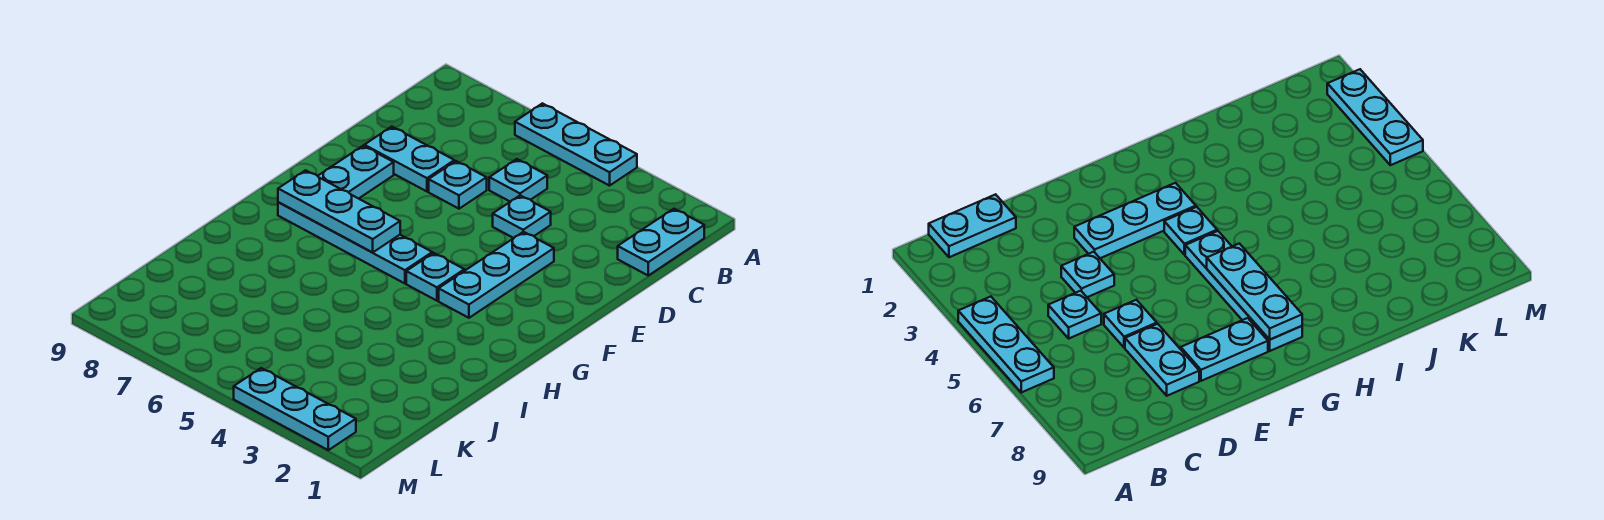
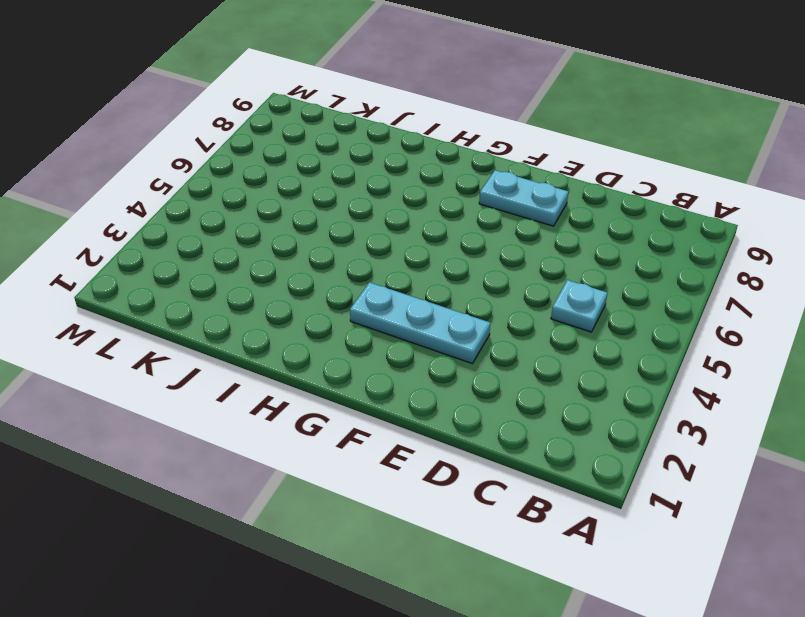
none -> cyan plate A4:A6 level 1
none -> cyan plate B1:C1 level 1
none -> cyan plate D4 level 1

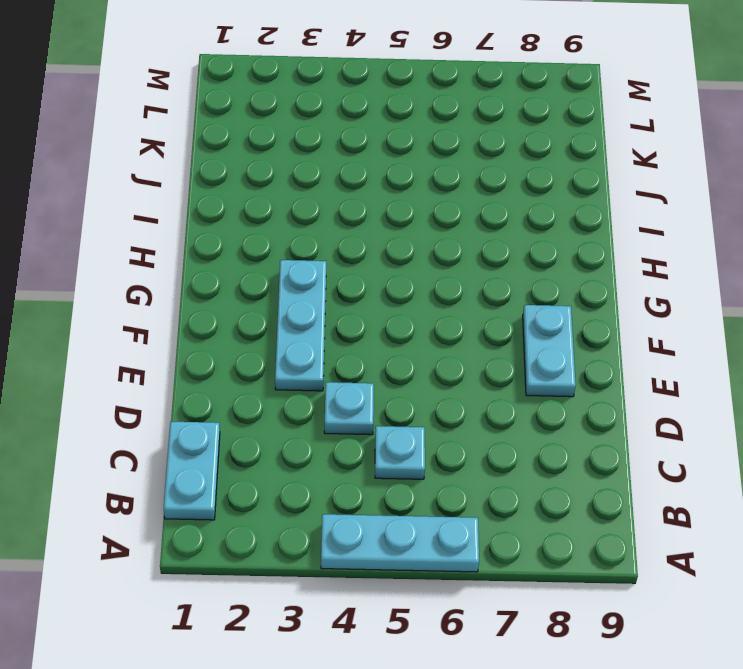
none -> cyan plate D6 level 1
none -> cyan plate D7:D8 level 1
none -> cyan plate G4 level 1

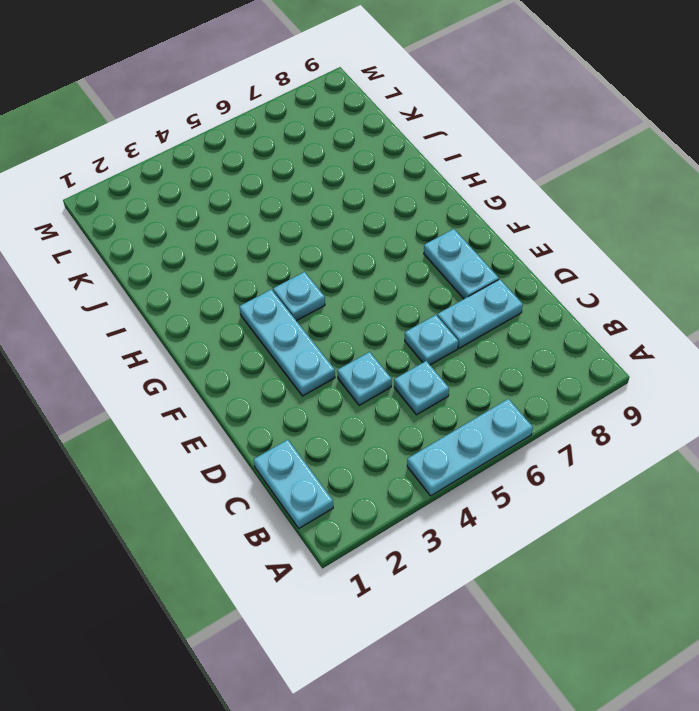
none -> cyan plate G5:G8 level 1
none -> cyan plate M2:M4 level 1
none -> cyan plate G6:G8 level 2

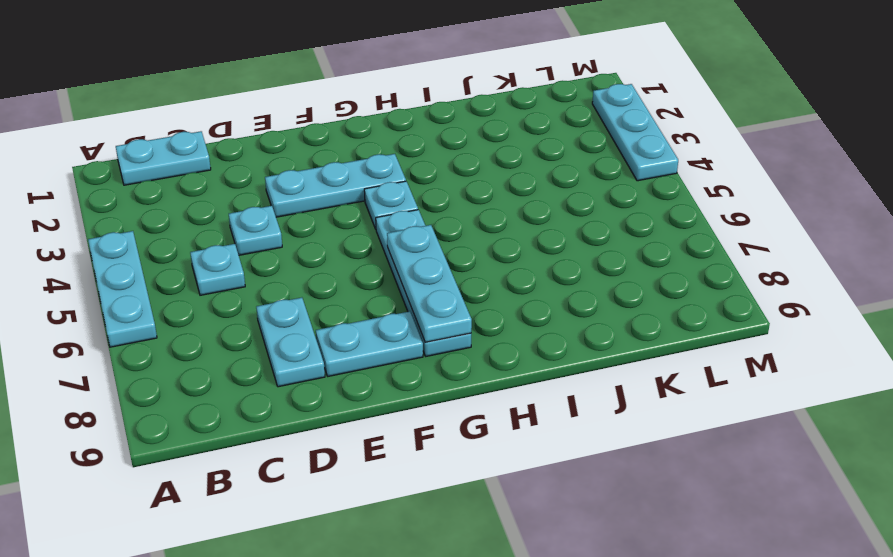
none -> cyan plate D6 level 1

